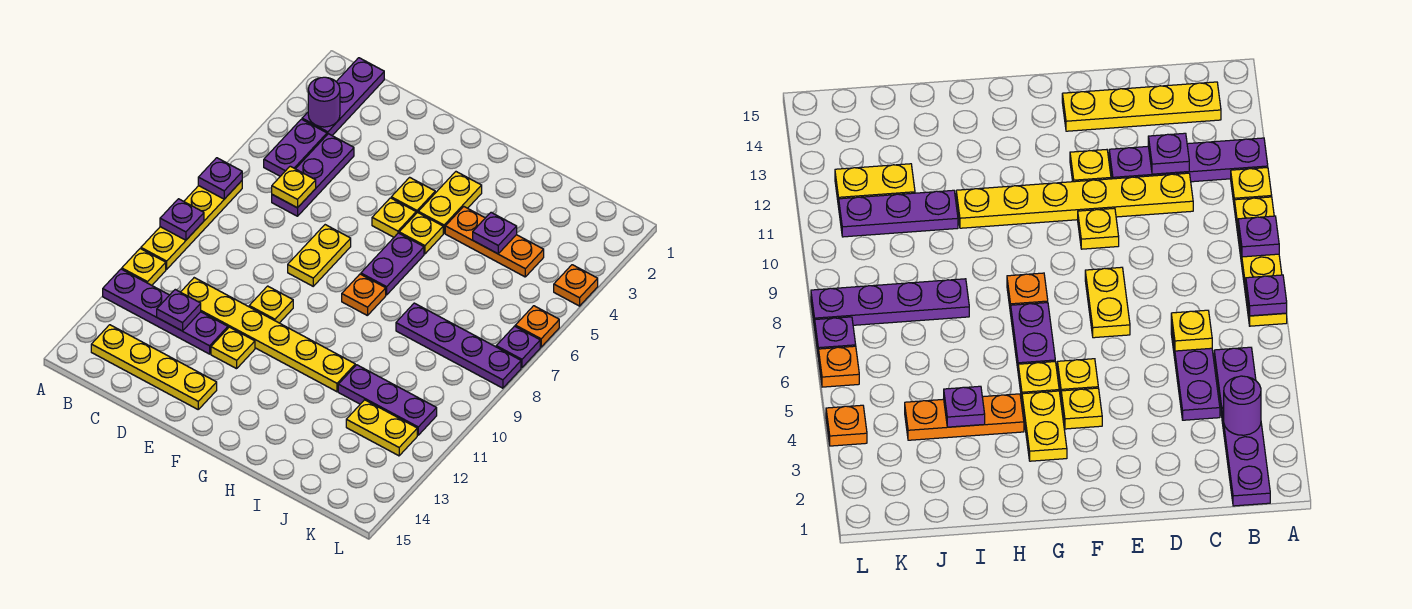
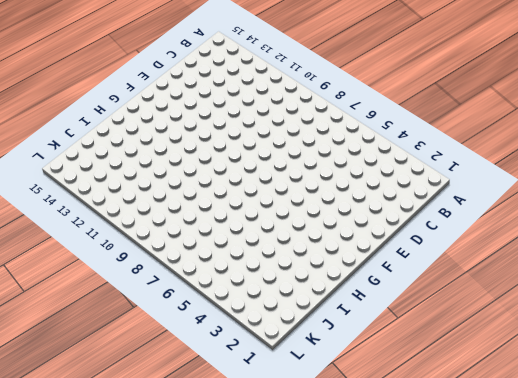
none -> yellow plate A7:A10 level 1
none -> yellow plate A11 level 1
none -> purple plate A12:D12 level 1
none -> purple plate B1:B3 level 1

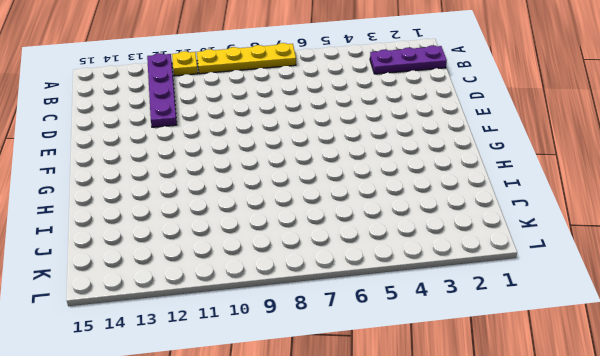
none -> purple plate B4:B5 level 1
none -> yellow plate B14:E14 level 1
none -> purple plate C4:C6 level 1
none -> yellow plate C11:H11 level 1

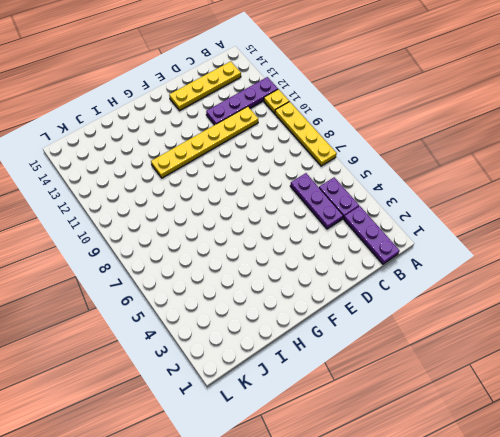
none -> yellow plate E7:E8 level 1
none -> yellow plate E10 level 1
none -> yellow plate E12 level 1
none -> yellow plate F4 level 1

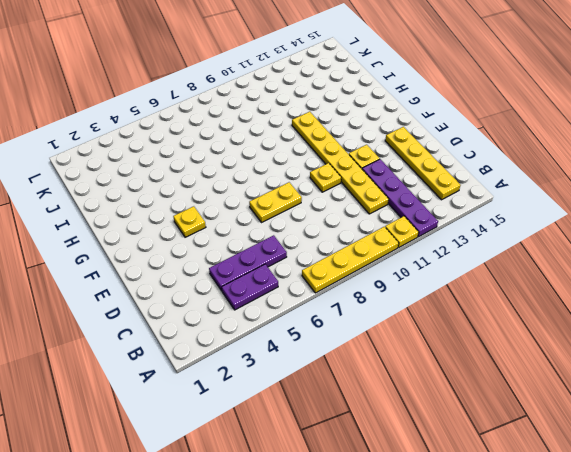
none -> purple plate B1:B3 level 1
none -> yellow plate F5 level 1
none -> yellow plate G3:G4 level 1
none -> yellow plate G5 level 1

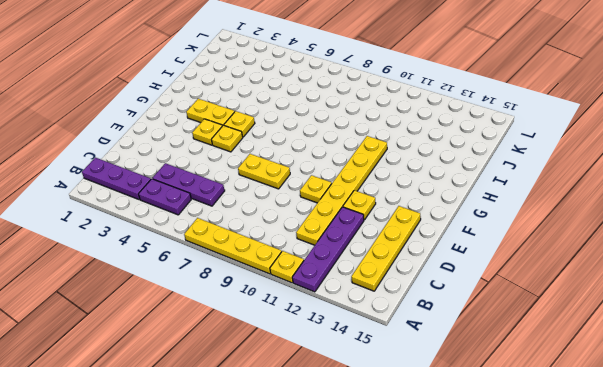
none -> purple plate G6:G7 level 1
none -> orange plate G8 level 1
none -> orange plate H4:J4 level 1
none -> purple plate I8:L8 level 1

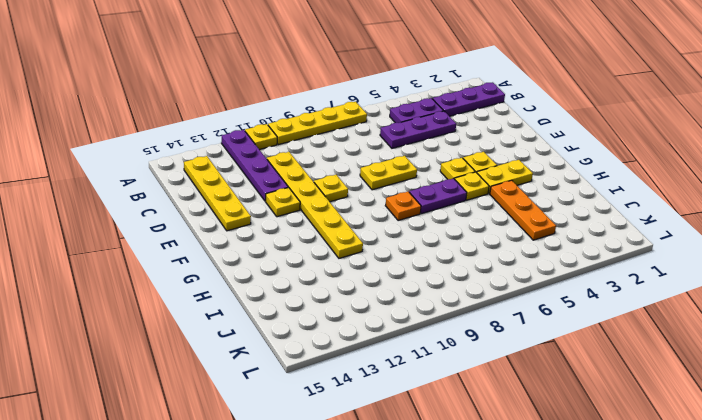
none -> purple plate I8:L8 level 1
none -> purple plate I11:K11 level 1
none -> yellow plate J12:K12 level 1
none -> orange plate L4 level 1

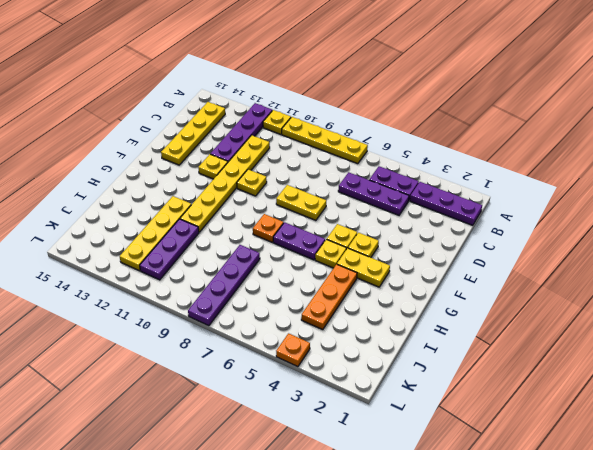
yellow plate H12:K12 level 1 -> yellow plate J12:K12 level 1
none -> orange plate L6 level 1
none -> purple plate L7 level 1
none -> purple plate A7 level 2
none -> purple plate A9 level 2

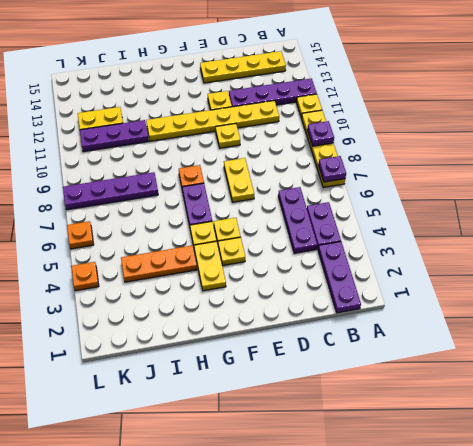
none -> purple plate L7 level 1
none -> purple round brick B3 level 2
none -> yellow plate C6 level 2
none -> purple plate C12 level 2

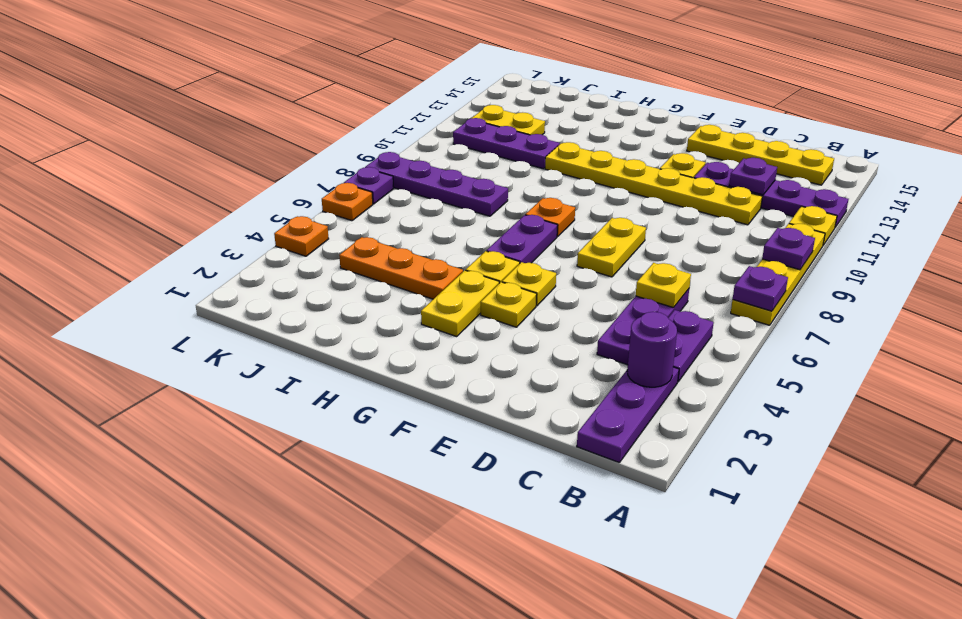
none -> yellow plate E10 level 1
none -> purple plate I4 level 2

